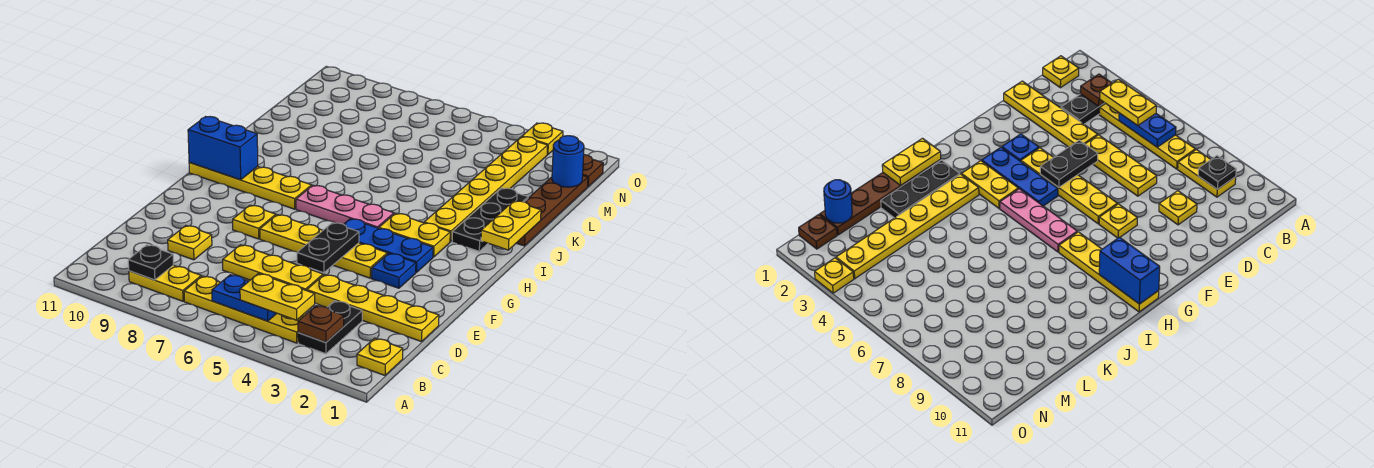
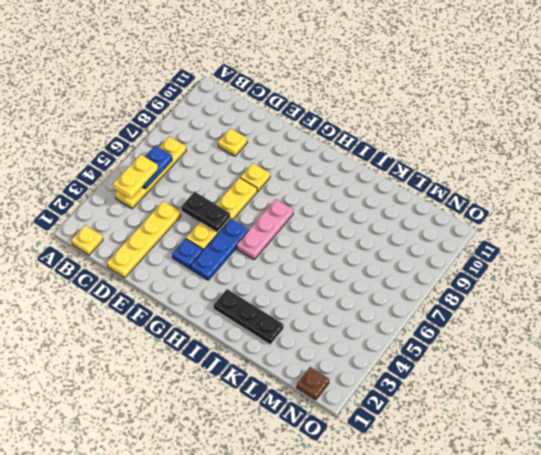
none -> black plate B3:C3 level 1
none -> yellow plate B8:B9 level 1
none -> yellow plate D5:D7 level 1

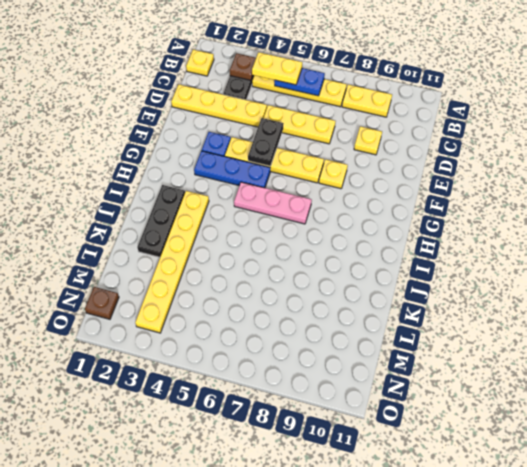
none -> yellow plate H3:H4 level 1
none -> yellow plate H8:H11 level 1
none -> brown plate J1:M1 level 1

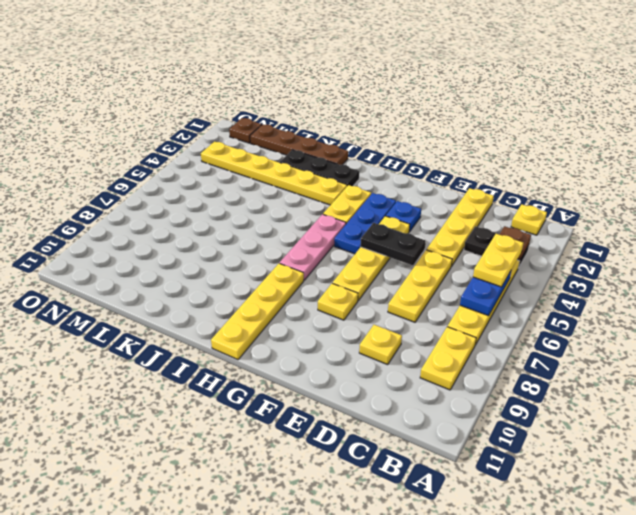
none -> yellow plate O3 level 1
none -> black plate B9 level 2
none -> blue brick H10:H11 level 2

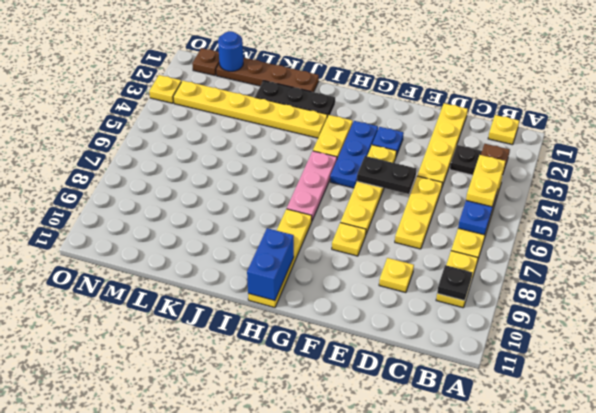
none -> yellow plate I1:J1 level 2

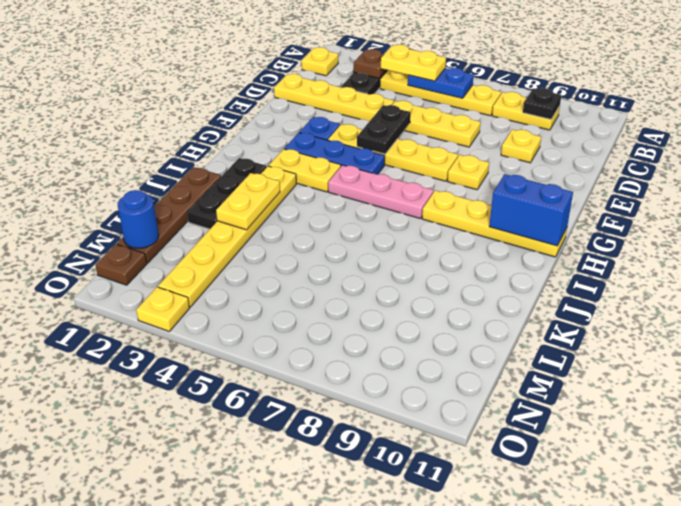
yellow plate J3:K3 level 2 -> yellow plate I1:J1 level 2

